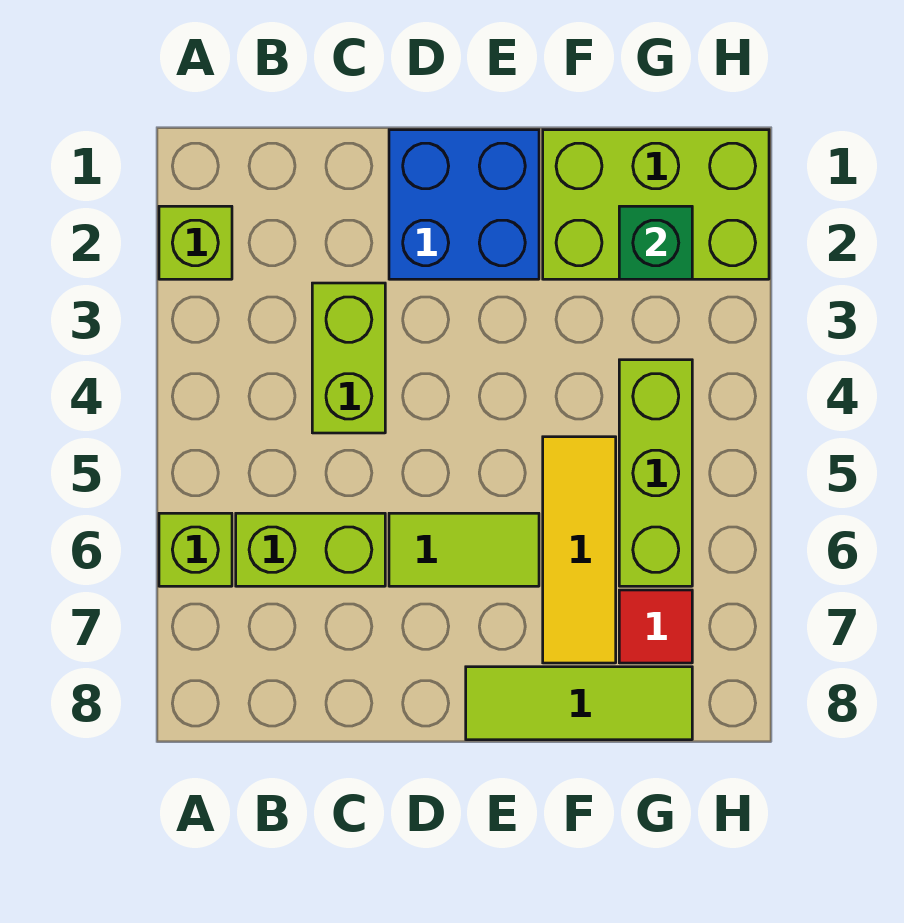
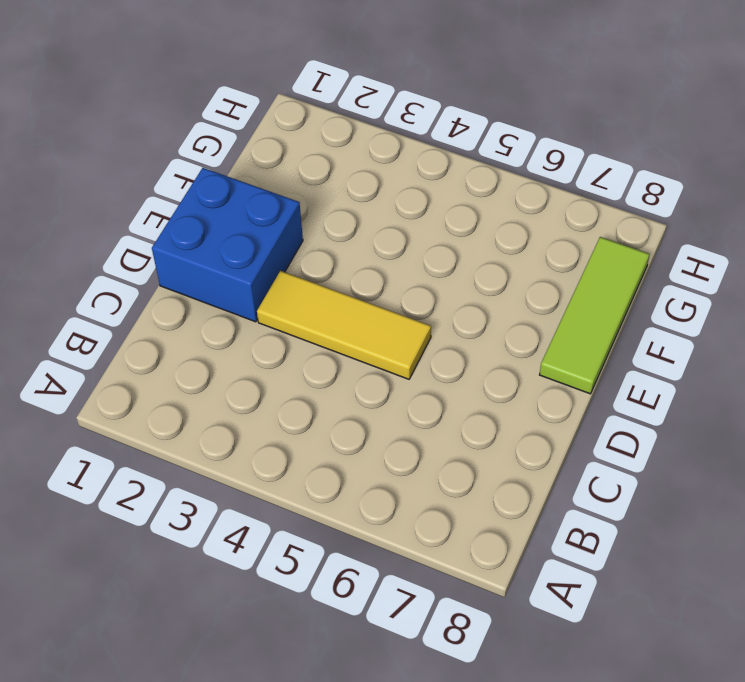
yellow tile D3:D5 level 1 -> yellow tile F5:F7 level 1
none -> lime brick A2 level 1
none -> lime brick A6 level 1
none -> lime brick B6:C6 level 1

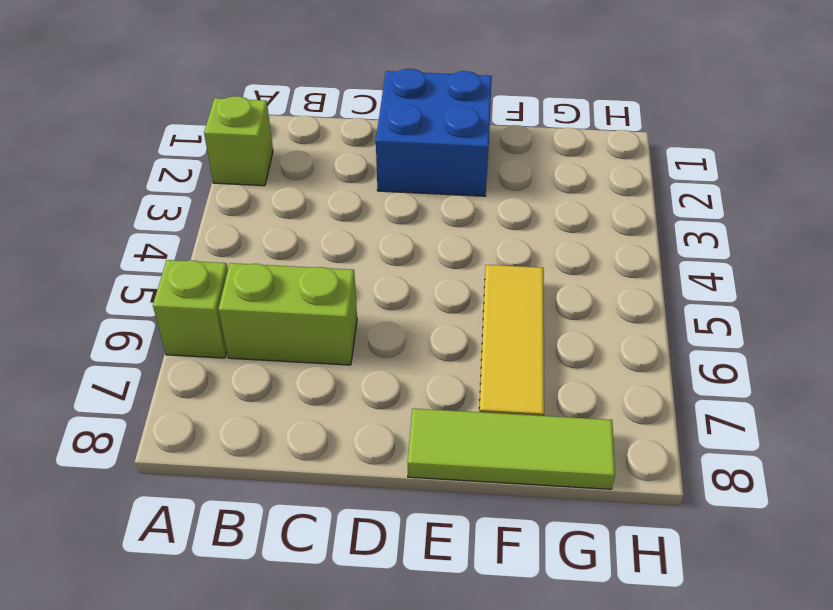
none -> lime brick C3:C4 level 1
none -> lime tile D6:E6 level 1
none -> lime brick F1:H2 level 1

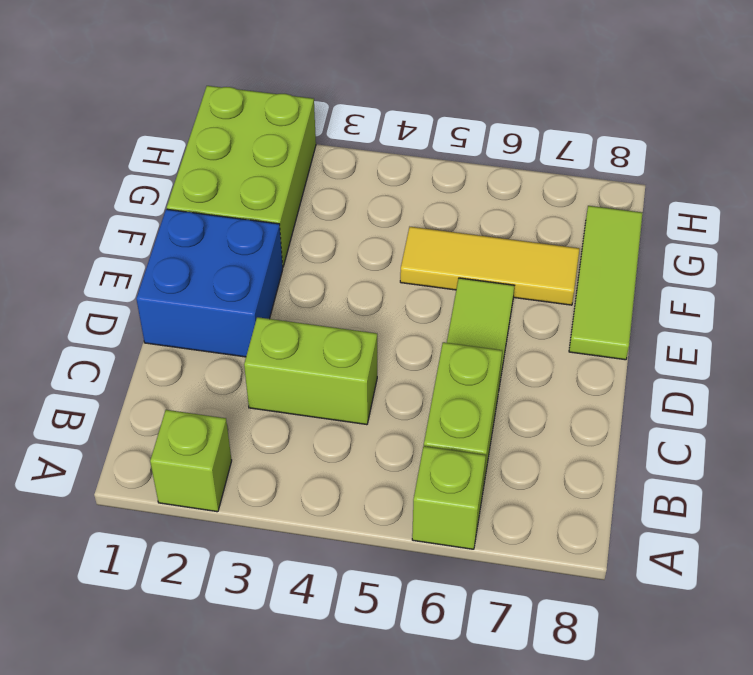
none -> lime brick G4:G6 level 1
none -> red tile G7 level 1
none -> green brick G2 level 2

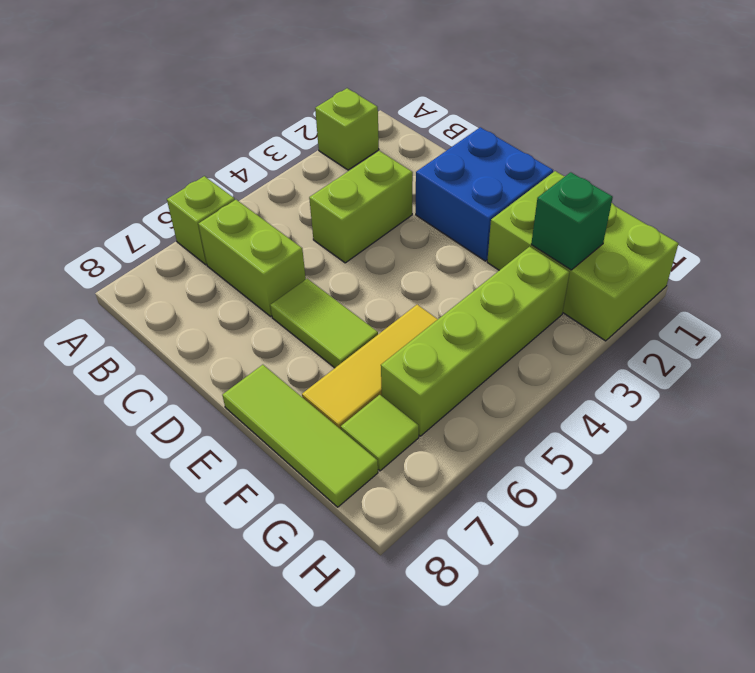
lime brick G3:G6 level 1 -> lime brick G4:G6 level 1
lime tile G7 level 1 -> red tile G7 level 1

